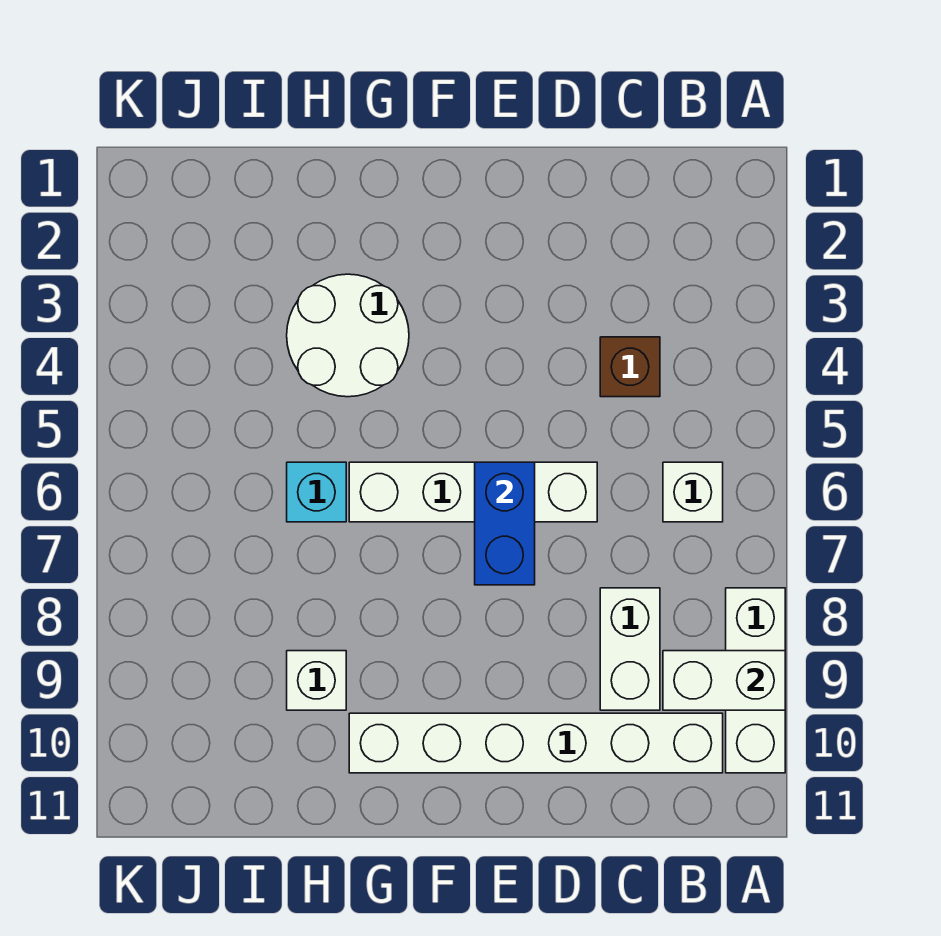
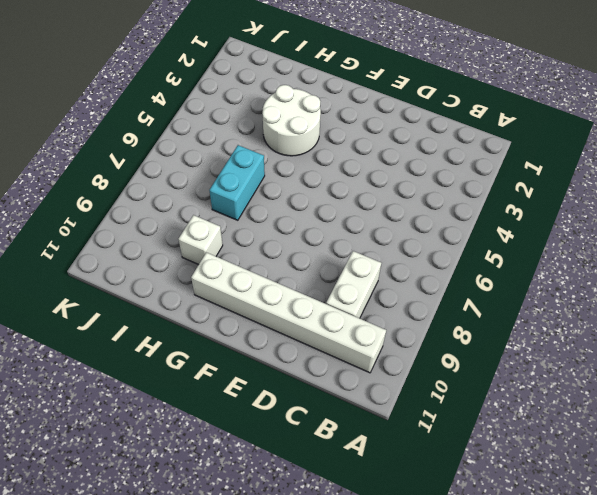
cyan brick H6:H7 level 1 -> cyan brick H6 level 1
none -> white brick A8:A10 level 1
none -> white brick B6 level 1

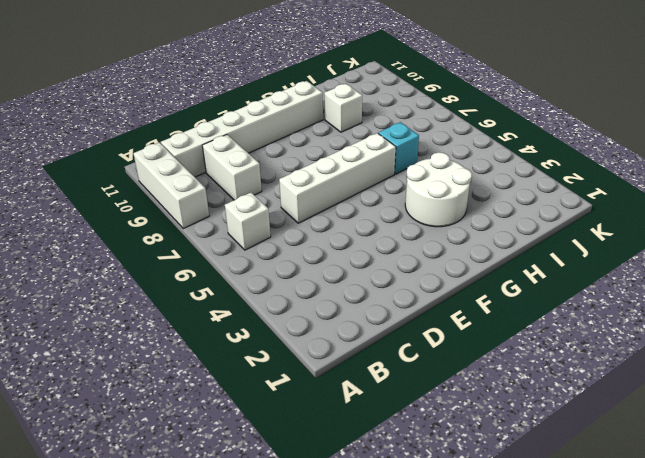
none -> brown brick C4 level 1
none -> white brick A9:B9 level 2

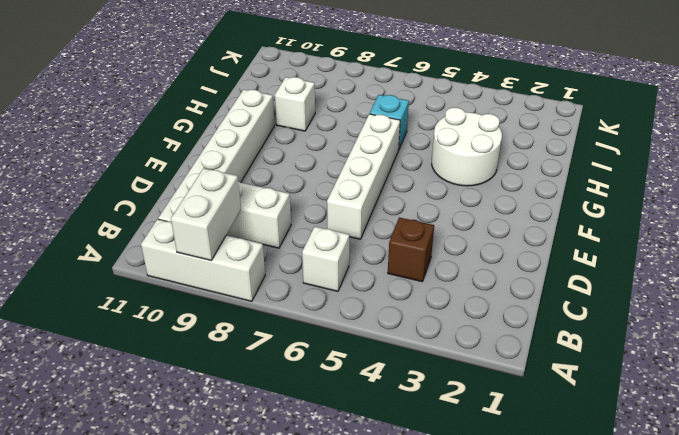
none -> blue brick E6:E7 level 2

